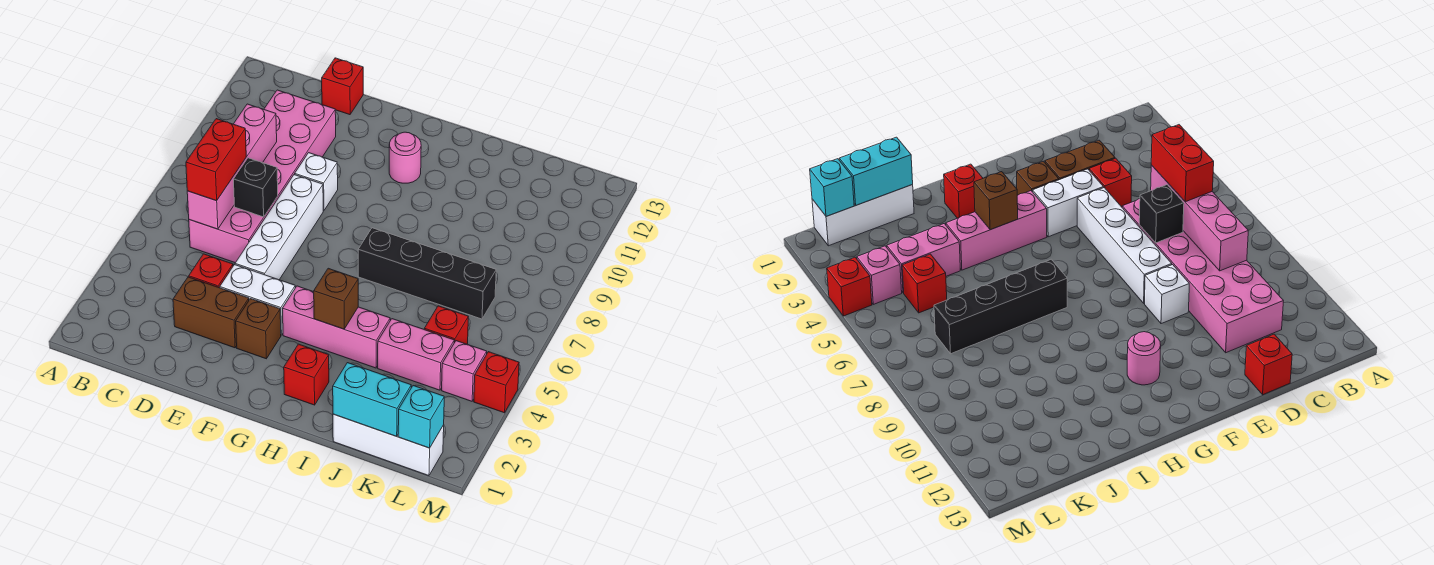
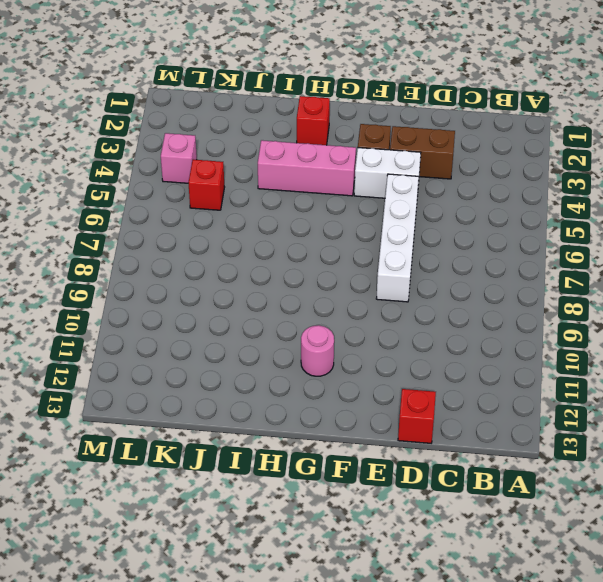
none -> pink brick C6:D11 level 1
none -> red brick D4 level 1
none -> white brick E9 level 1

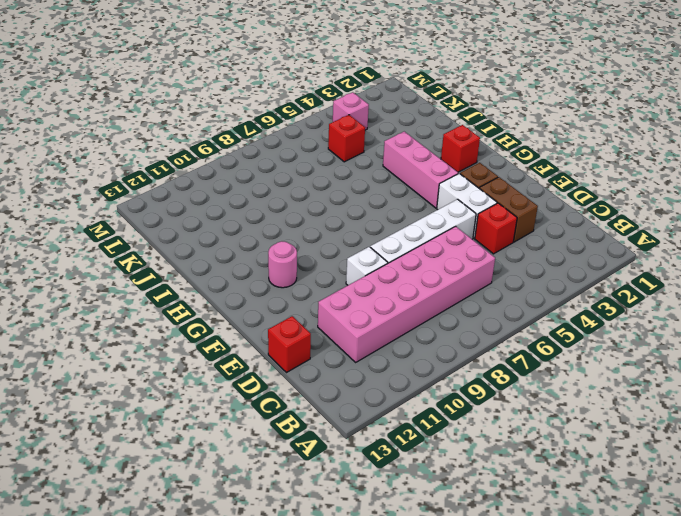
none -> black brick H7:K7 level 1
none -> white brick J1:L1 level 1
none -> pink brick J4:K4 level 1

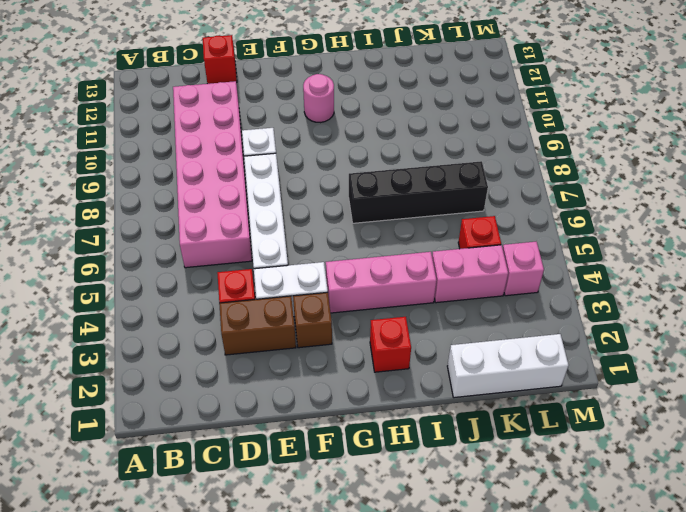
none -> red brick M4 level 1
none -> pink brick C6:C9 level 2
none -> black brick D7 level 2

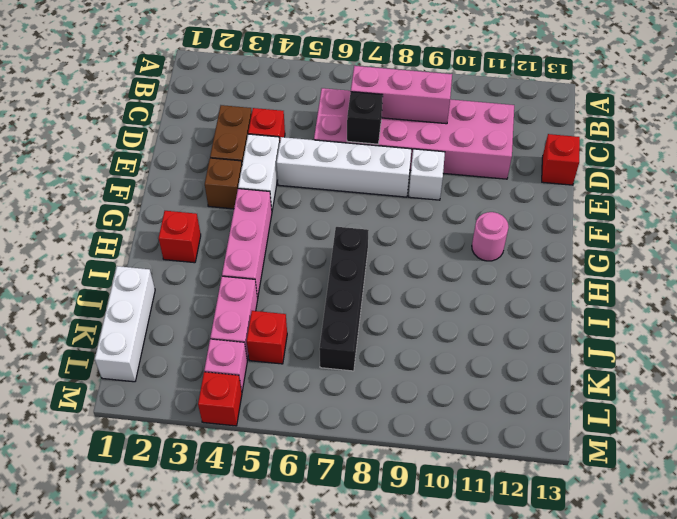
pink brick C7:C9 level 2 -> pink brick C6:C9 level 2
none -> brown brick H4 level 2
none -> cyan brick J1:K1 level 2
none -> cyan brick L1 level 2

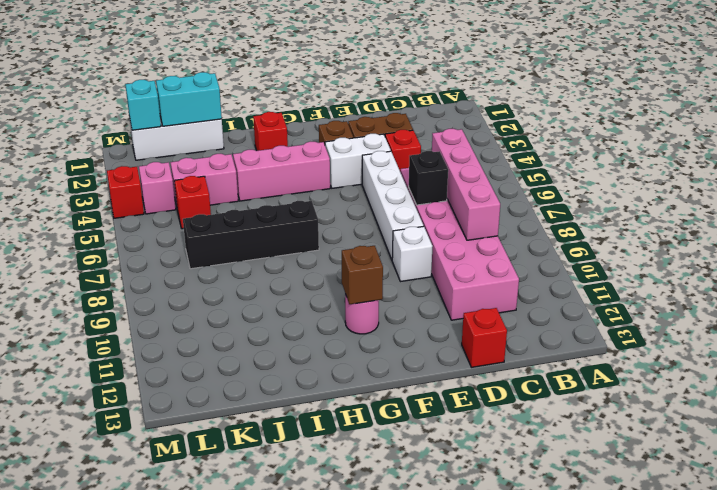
brown brick G11 level 2 -> brown brick H4 level 2
none -> red brick C6:C7 level 3

